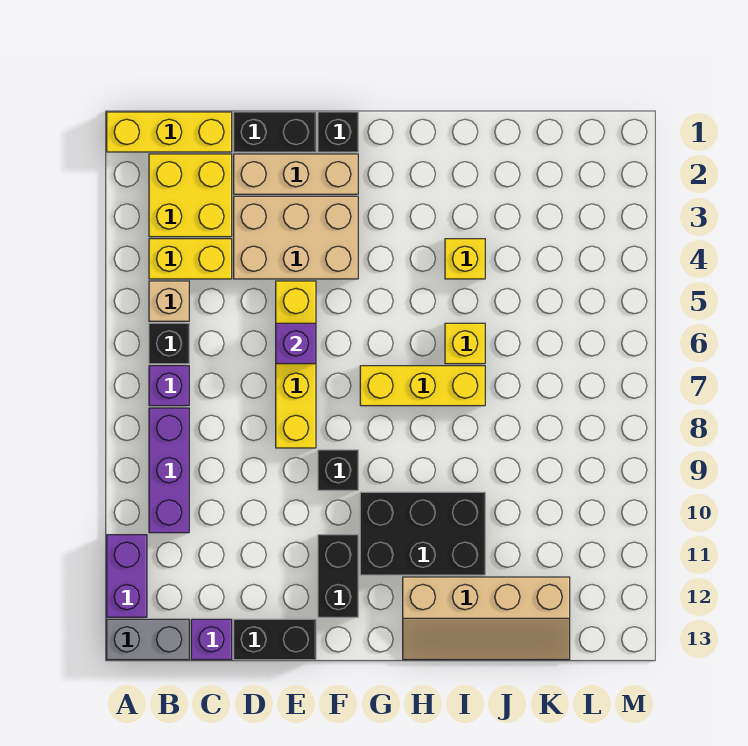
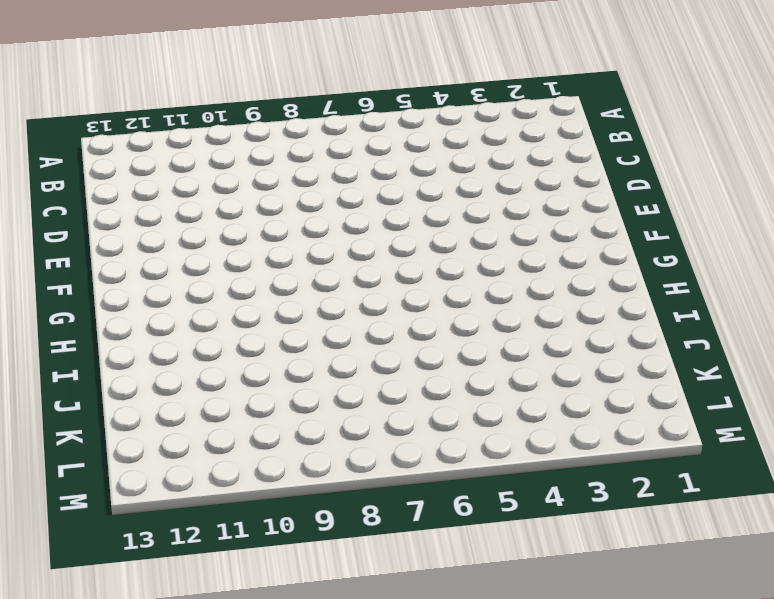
none -> yellow brick A1:C1 level 1
none -> purple brick A11:A12 level 1
none -> grey brick A13:B13 level 1

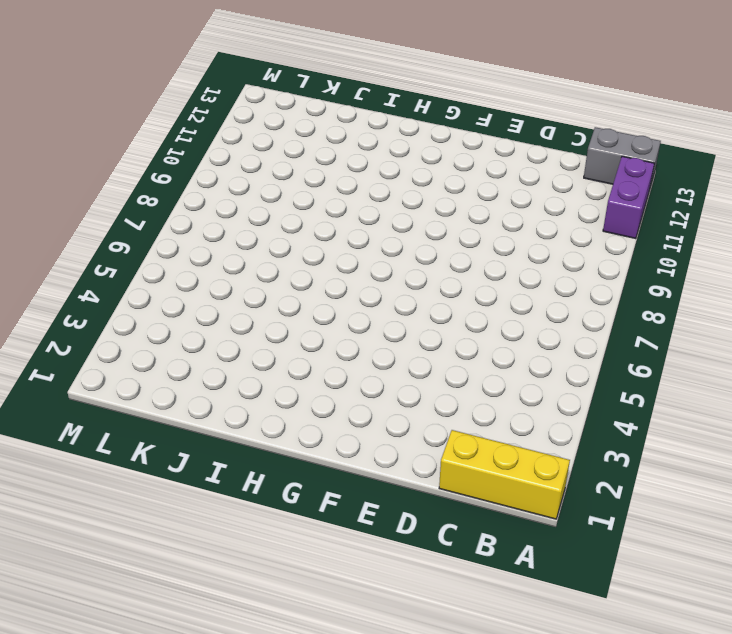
none -> yellow brick B2:C3 level 1
none -> yellow brick B4:C4 level 1
none -> tan brick B5 level 1

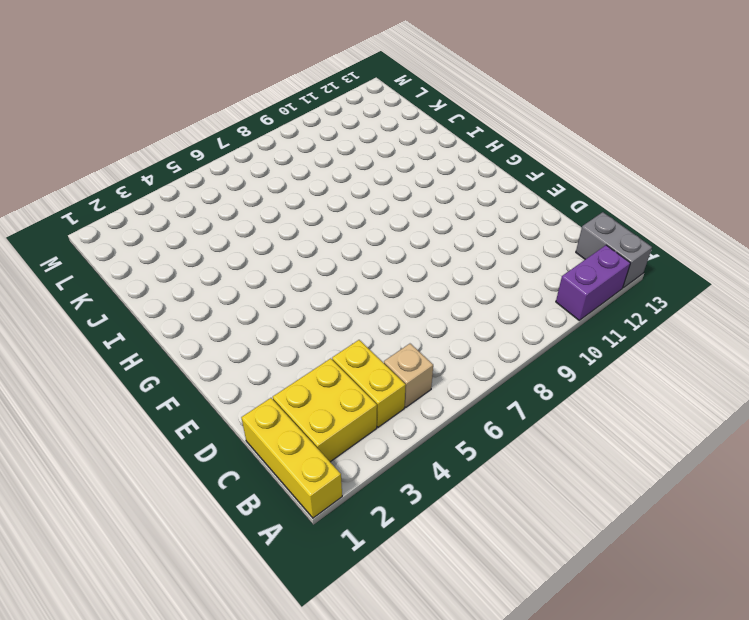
none -> black brick B6 level 1
none -> purple brick B7 level 1
none -> purple brick B8:B10 level 1

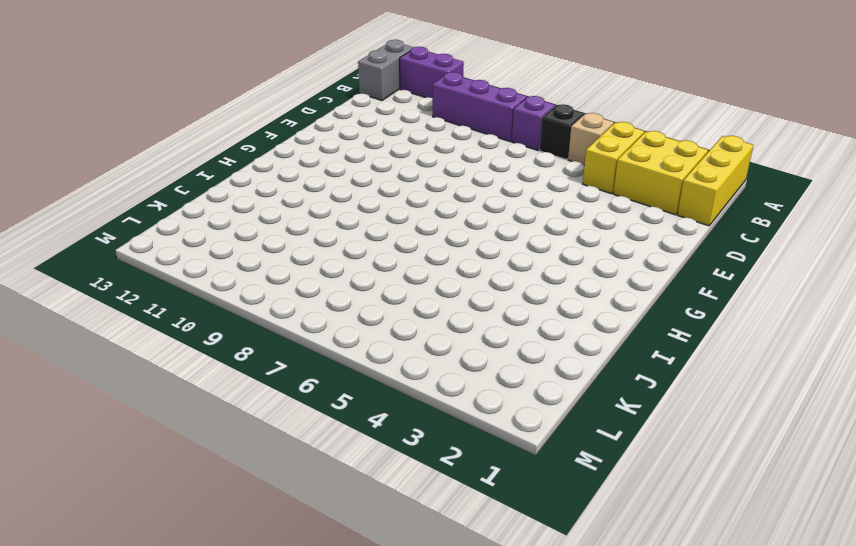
none -> purple brick C13 level 1
none -> black brick D1:E1 level 1
none -> tan brick D2:F2 level 1

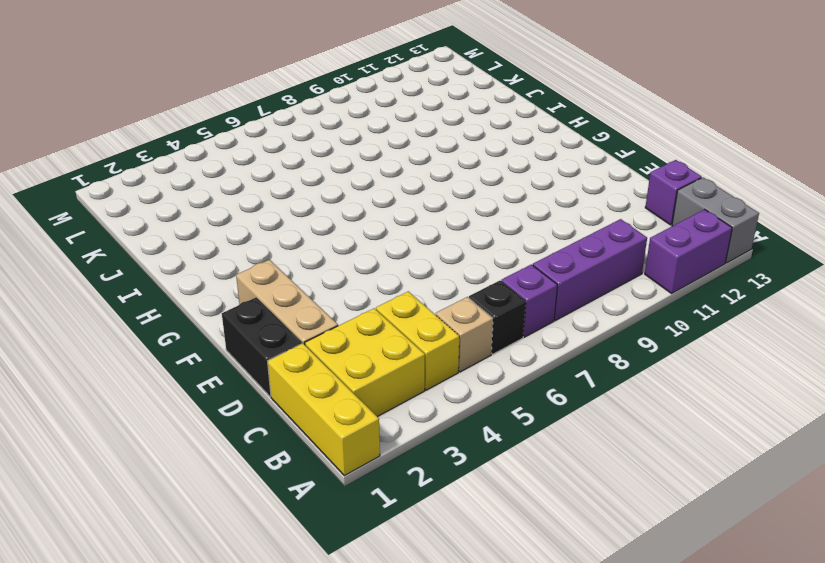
none -> tan brick D3:F4 level 1
none -> black brick D13:E13 level 1
none -> yellow brick E5:E8 level 1

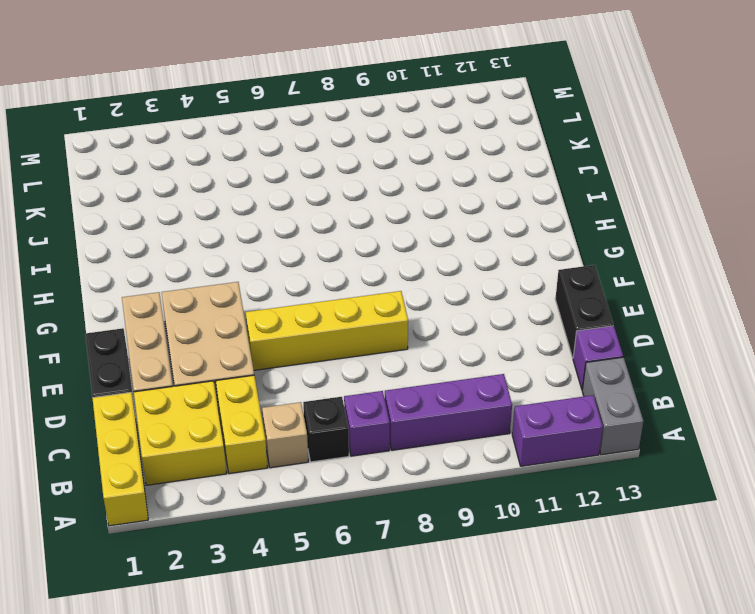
none -> black brick F1 level 1
none -> black brick F9 level 1
none -> black brick F11:F12 level 1

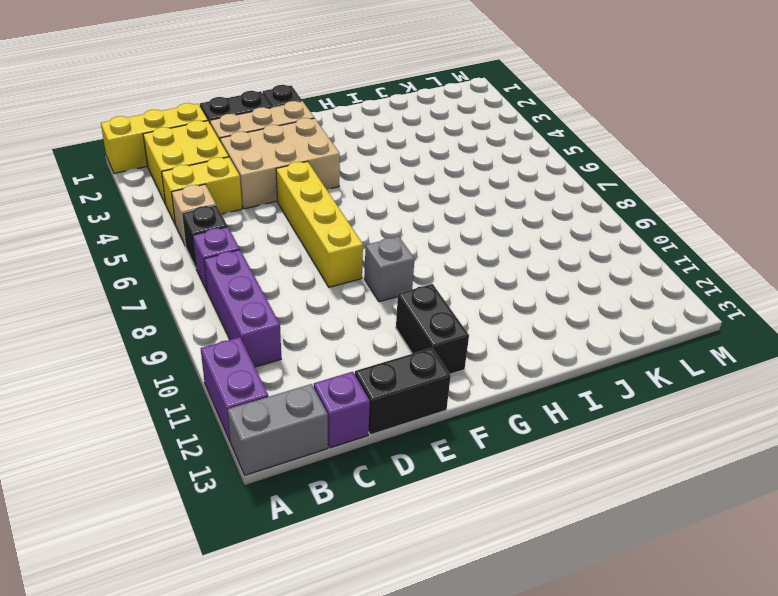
grey brick F9 level 1 -> black brick F9 level 1
none -> yellow brick G7:I7 level 1
none -> black brick G10:I11 level 1
none -> tan slope H12:K13 level 1 top 12

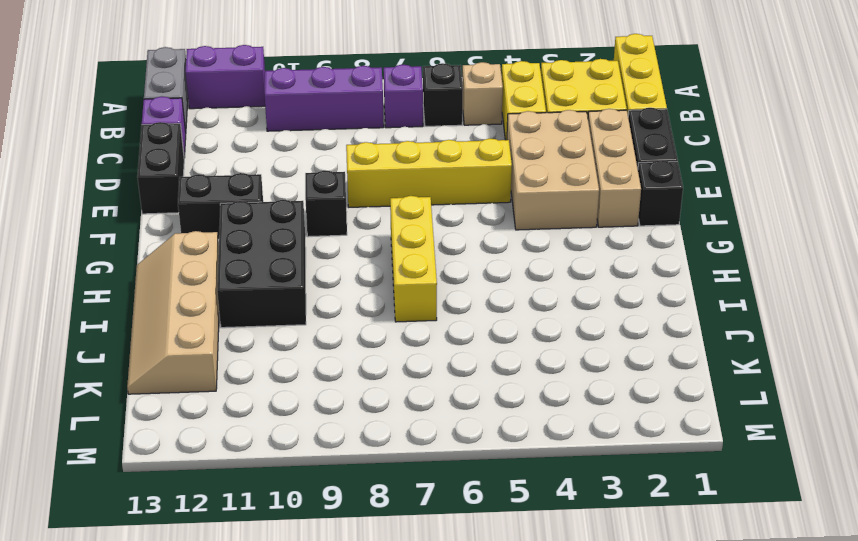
none -> yellow brick I4 level 1
none -> yellow brick I6 level 1
none -> purple brick E6 level 2

